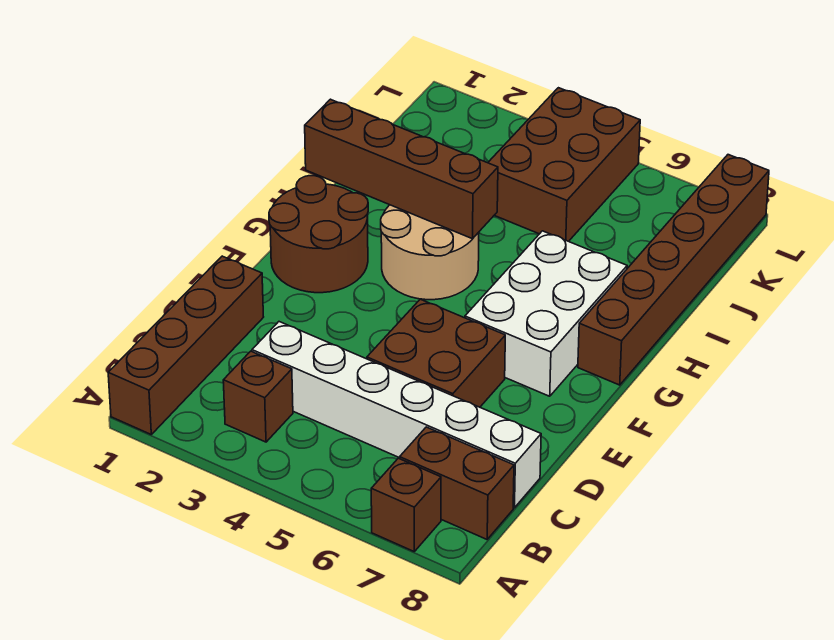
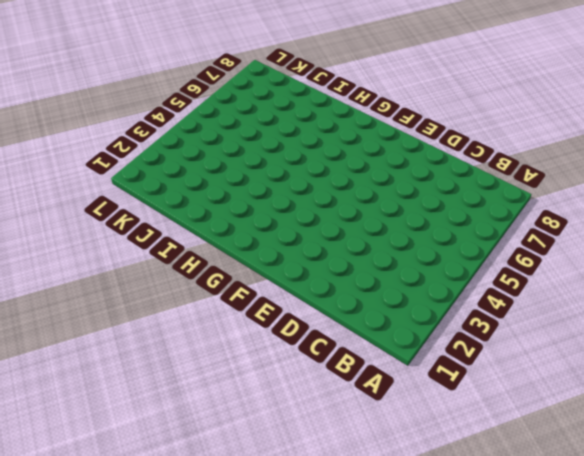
none -> brown brick A1:D1 level 1
none -> brown brick A7 level 1
none -> brown brick B3 level 1

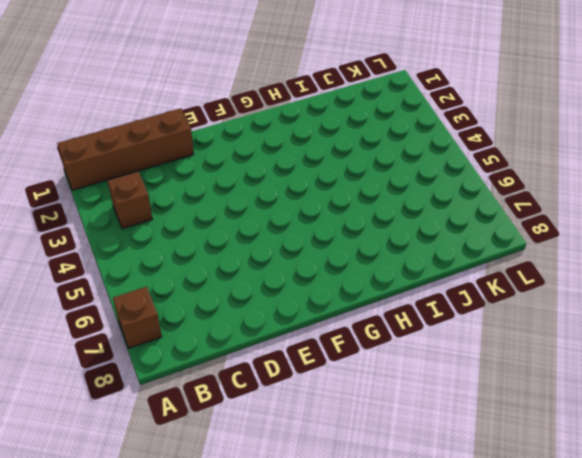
none -> brown brick B7:B8 level 1
none -> white brick C3:C8 level 1
none -> brown brick D5:E6 level 1

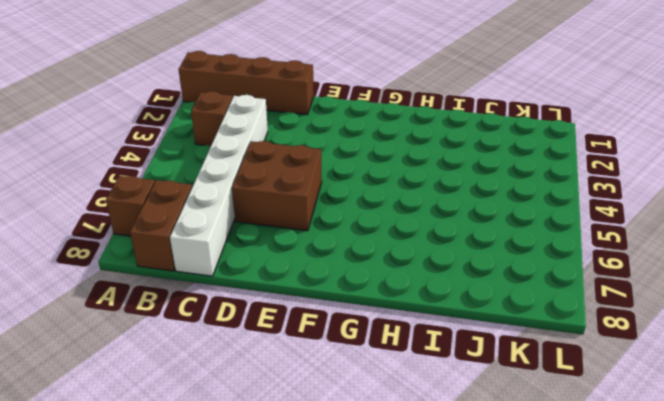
none -> brown round brick F1:G2 level 1
none -> white brick F6:H7 level 1
none -> tan round brick G3:H4 level 1

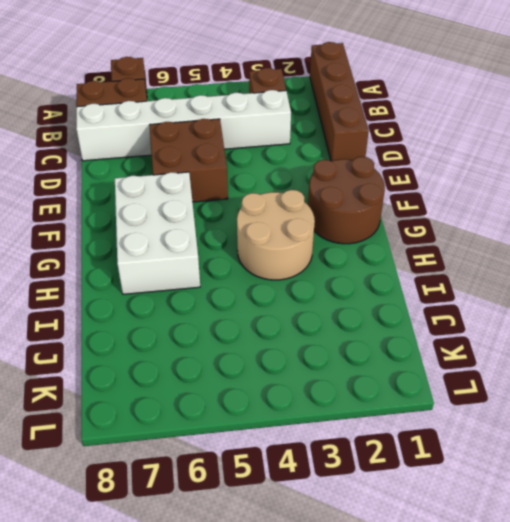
none -> brown brick G8:L8 level 1
none -> brown brick J4:L5 level 1
none -> brown brick H1:H4 level 2

